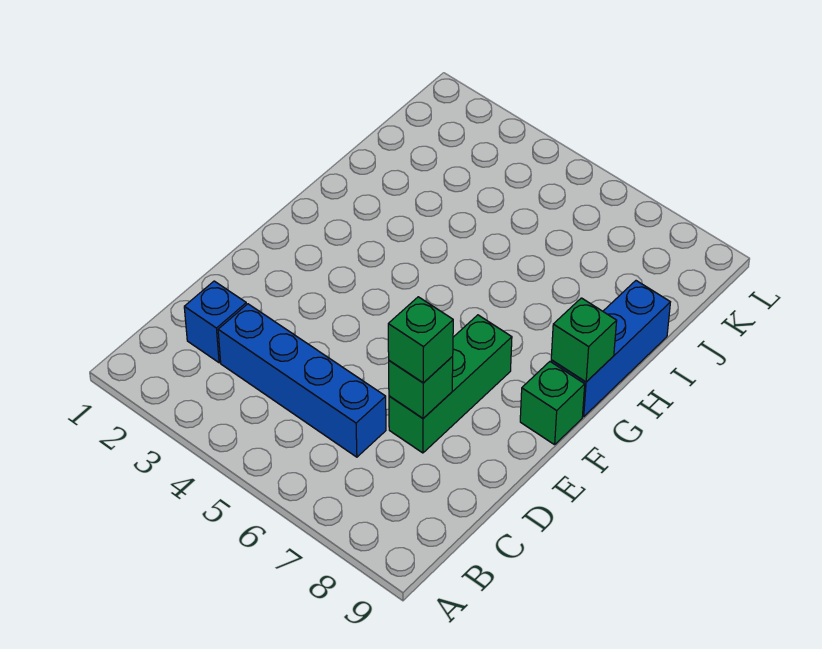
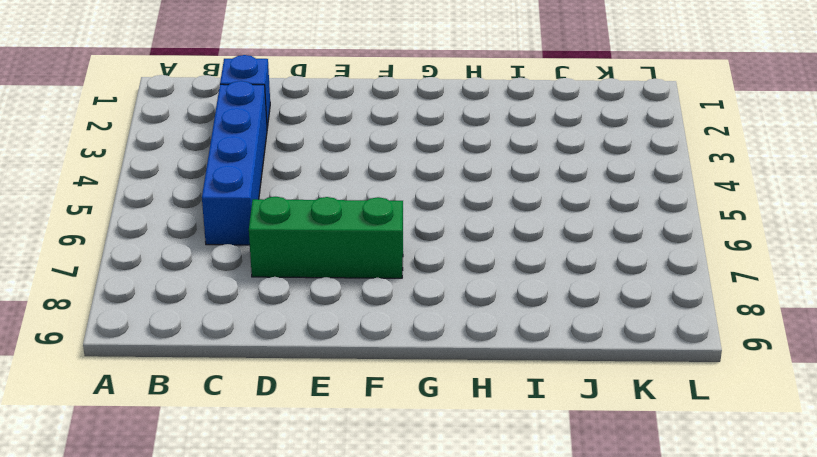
none -> green brick F9 level 1
none -> blue brick G9:I9 level 1

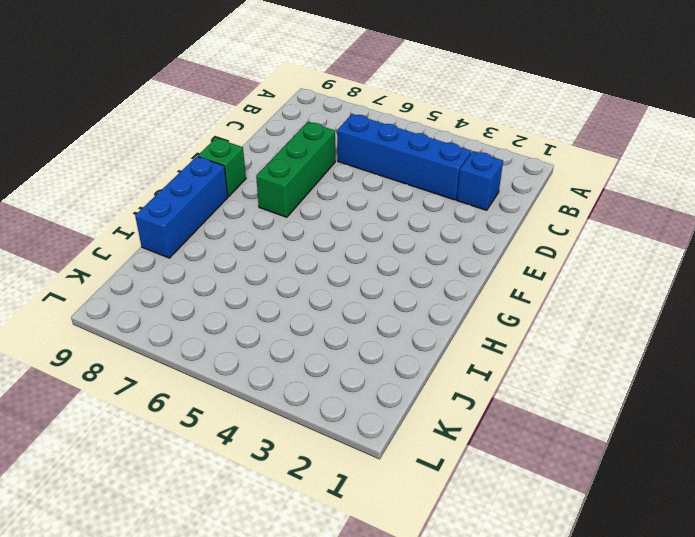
none -> green brick D7 level 2
none -> green brick G9 level 2

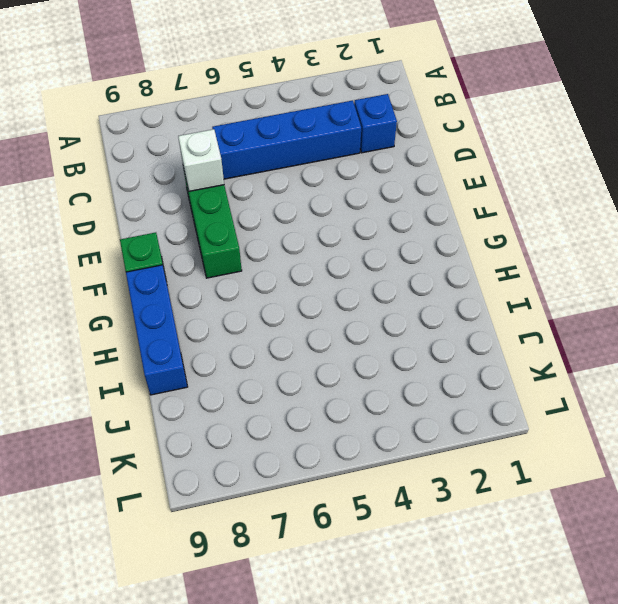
white brick D7 level 2 -> green brick D7 level 2
none -> green brick G9 level 2
none -> green brick D7 level 3

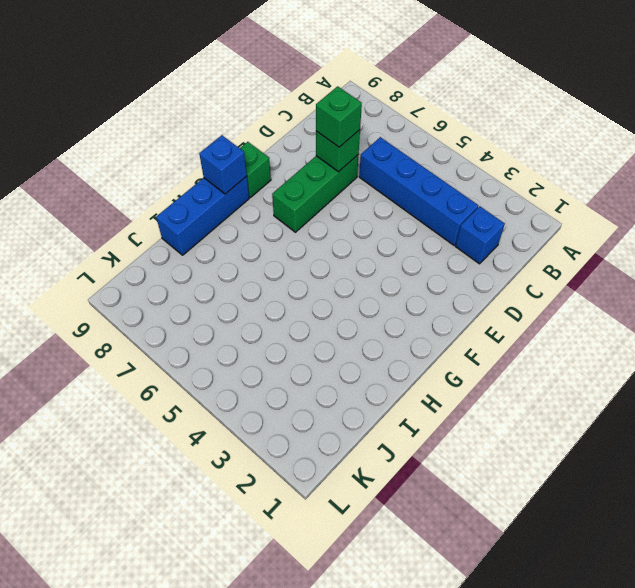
blue brick G9 level 2 -> green brick G9 level 2

